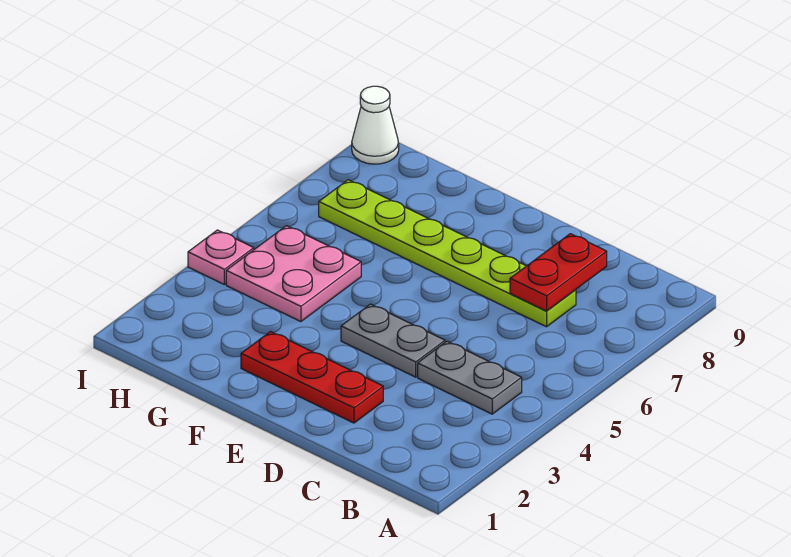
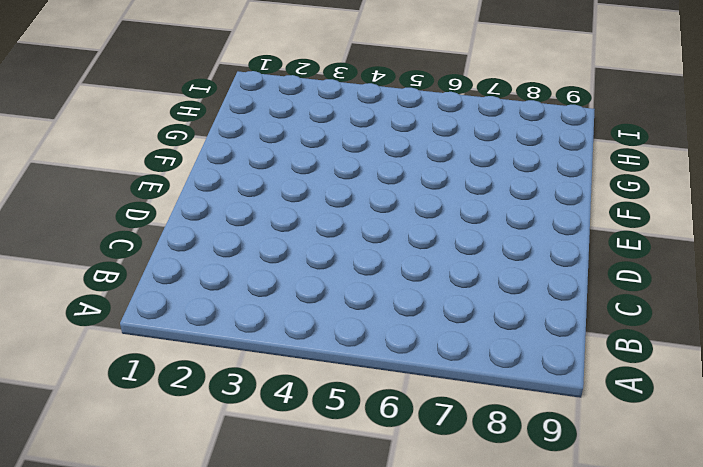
none -> grey plate B4:C4 level 1
none -> lime plate C7:H7 level 1

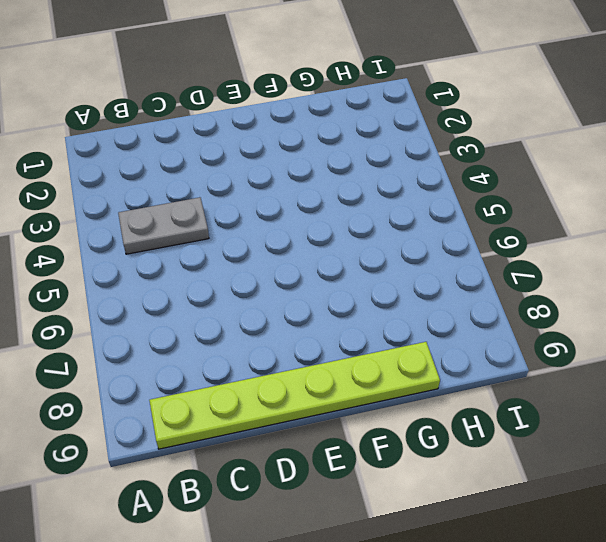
lime plate B9:G9 level 1 -> lime plate C7:H7 level 1
none -> red plate D2:F2 level 1
none -> grey plate D4:E4 level 1

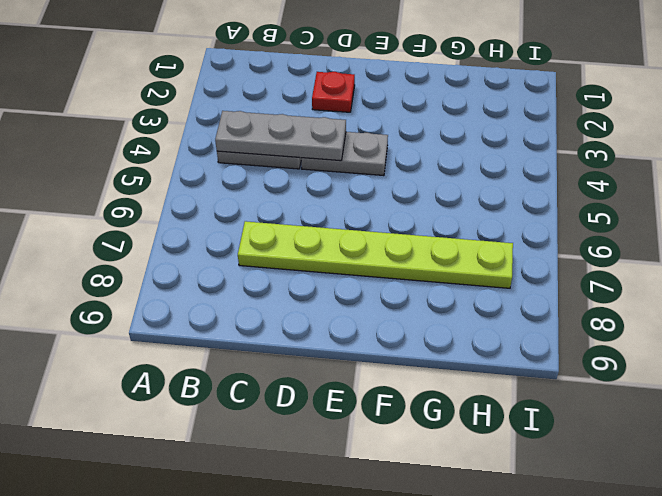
grey plate B4:D4 level 2 -> none
red plate D2 level 1 -> red plate D2:F2 level 1
none -> pink plate G4:H5 level 1
none -> pink plate I4 level 1

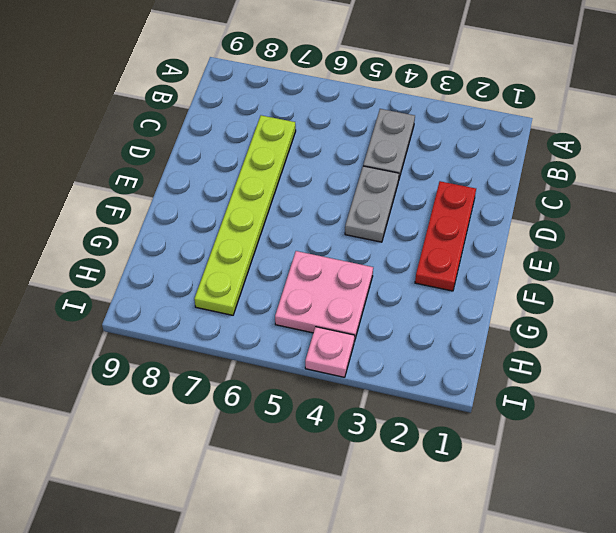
none -> white cone I9 level 1
none -> red plate C7:C8 level 2

